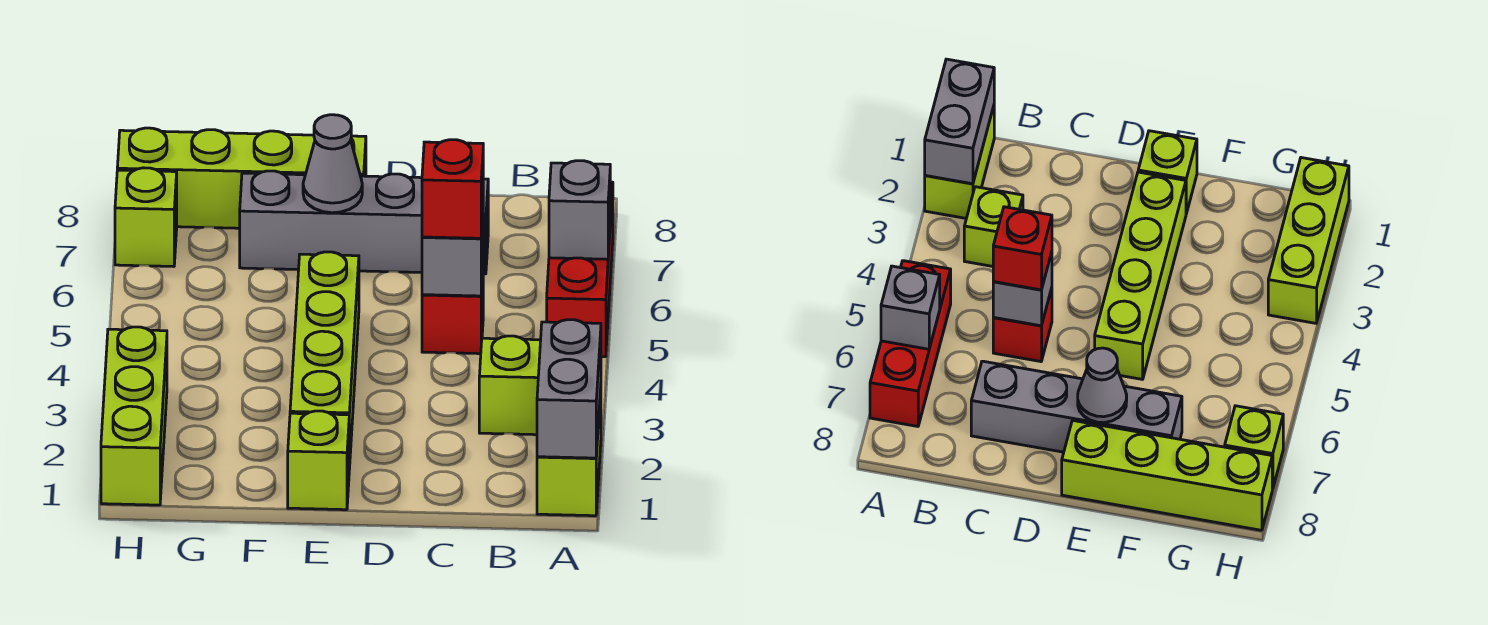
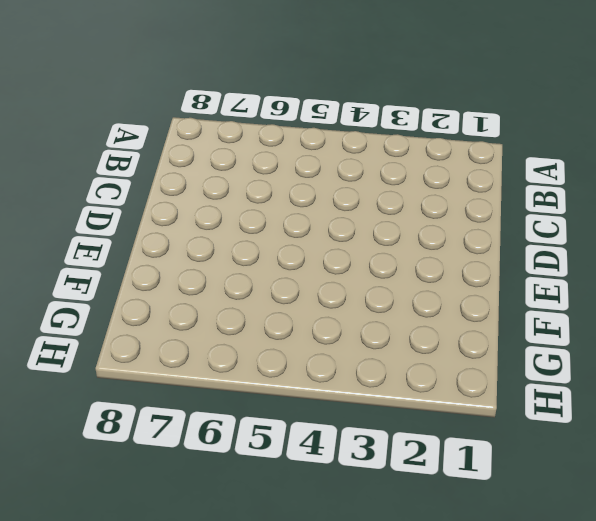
none -> lime brick A1:A2 level 1
none -> red brick A5:A7 level 1
none -> lime brick B3 level 1

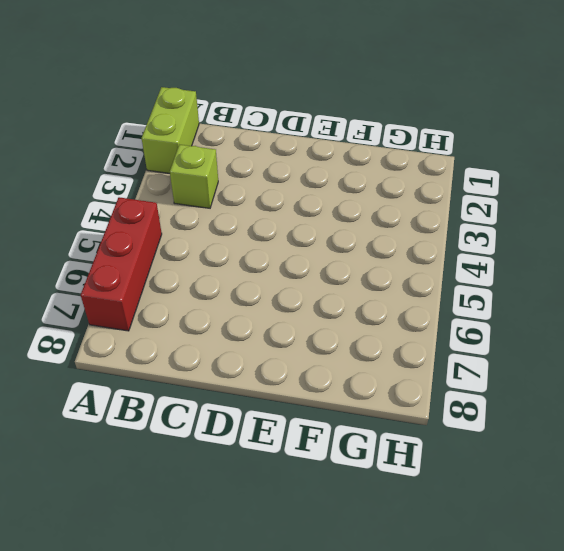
none -> red brick C5 level 1
none -> grey brick C7:F7 level 1
none -> lime brick E1 level 1

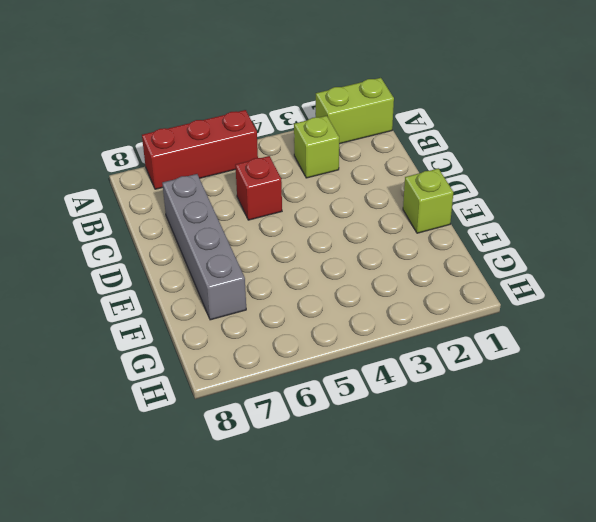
none -> lime brick E2:E5 level 1
none -> lime brick E8:H8 level 1
none -> lime brick H1:H3 level 1

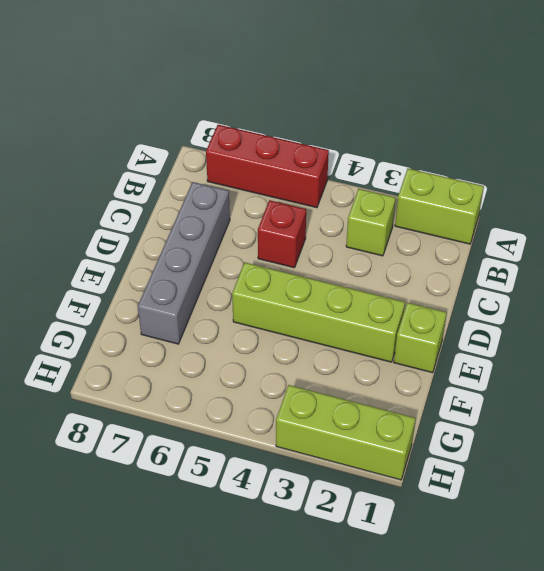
none -> lime brick E8:H8 level 1
none -> lime brick H7 level 1
none -> grey brick A1:A2 level 2

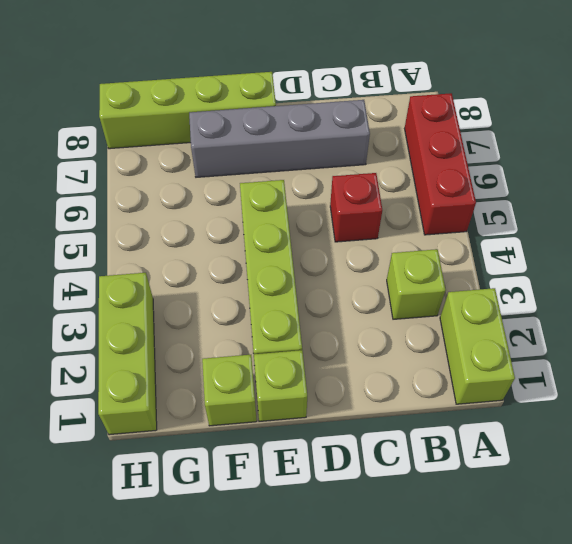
lime brick F1 level 1 -> lime brick H7 level 1
none -> grey brick A1:A2 level 2
none -> grey brick A6 level 2
none -> grey brick C5 level 2

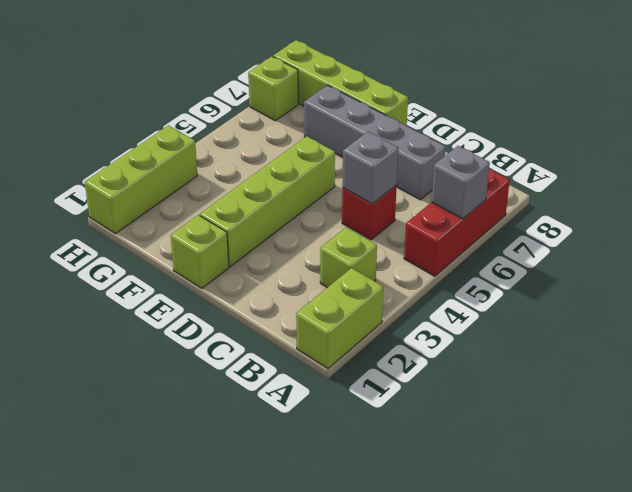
none -> grey brick A1:A2 level 2
none -> grey cone E7 level 2
none -> red brick C5 level 3

